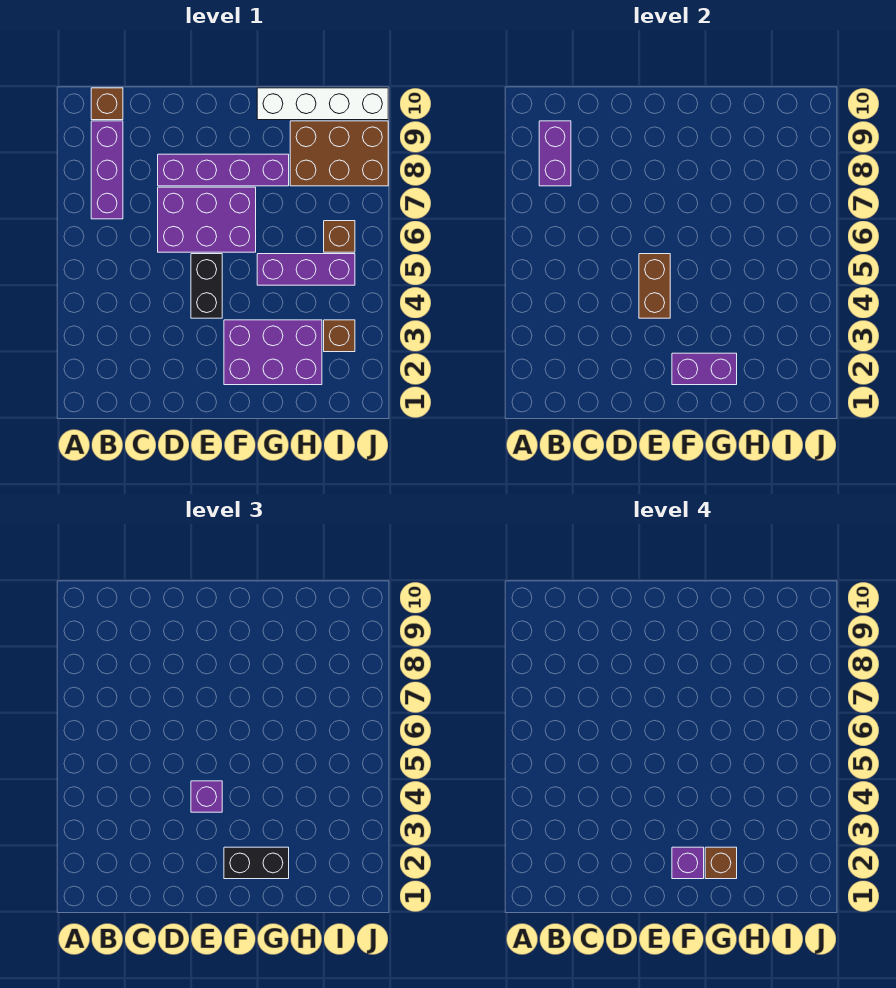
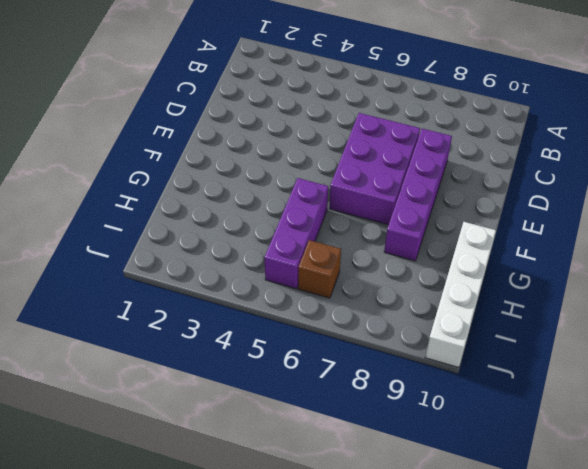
none -> purple brick B7:B9 level 1
none -> brown brick B10 level 1
none -> black brick E4:E5 level 1

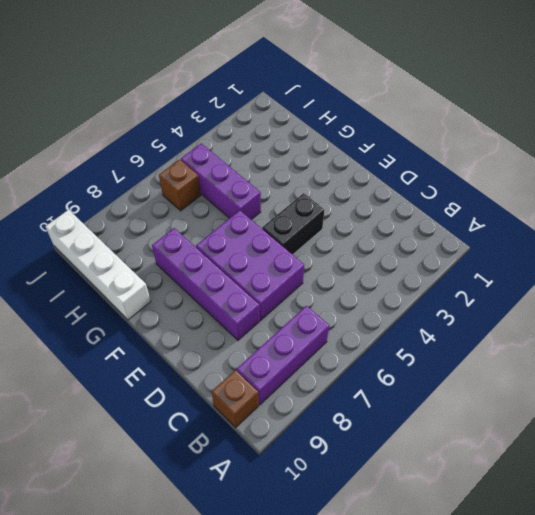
none -> purple brick F2:H3 level 1
none -> brown brick H8:J9 level 1
none -> brown brick I3 level 1

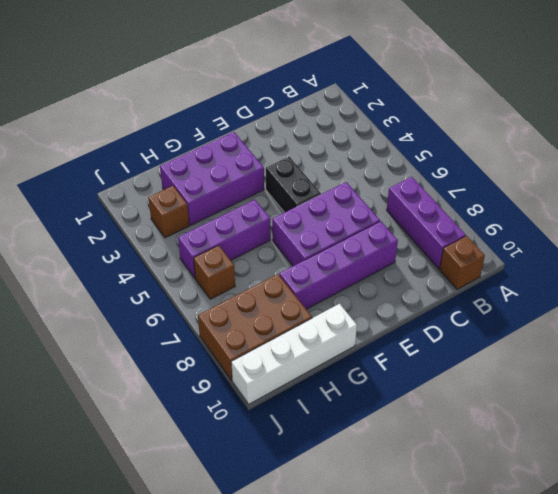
none -> purple brick B8:B9 level 2
none -> brown brick E4:E5 level 2
none -> purple brick F2:G2 level 2

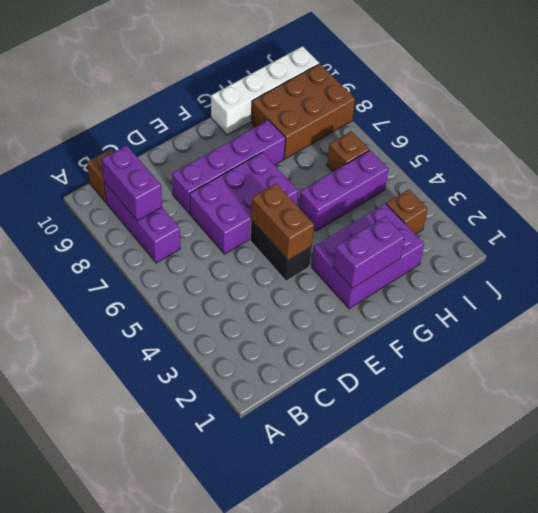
none -> purple brick E4 level 3
none -> black brick F2:G2 level 3
none -> purple brick F2 level 4

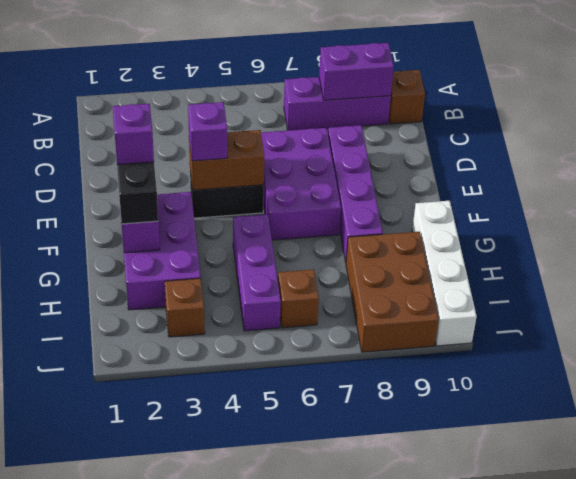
none -> brown brick G2 level 4

